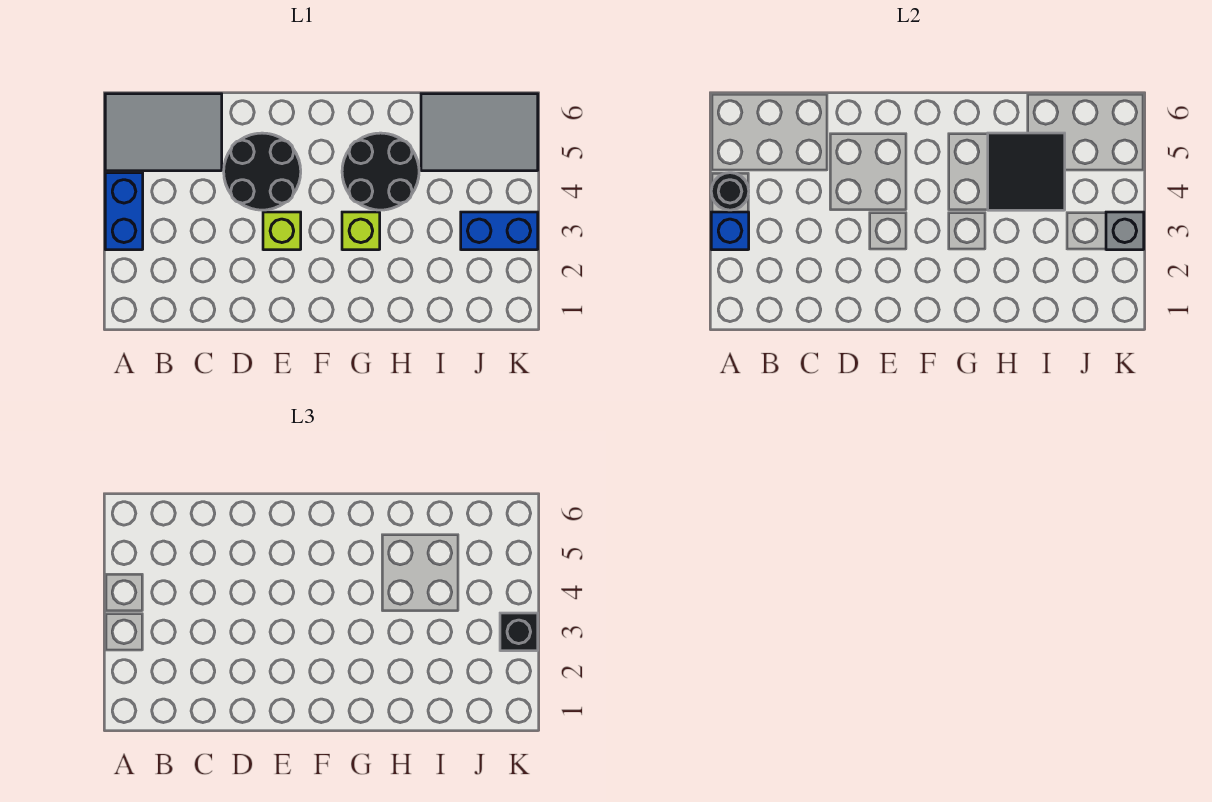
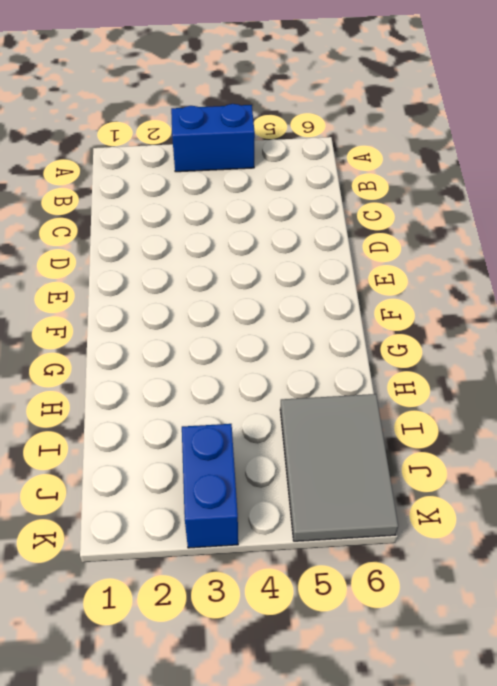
none -> grey tile A5:C6 level 1
none -> black round brick D4:E5 level 1
none -> lime brick E3 level 1

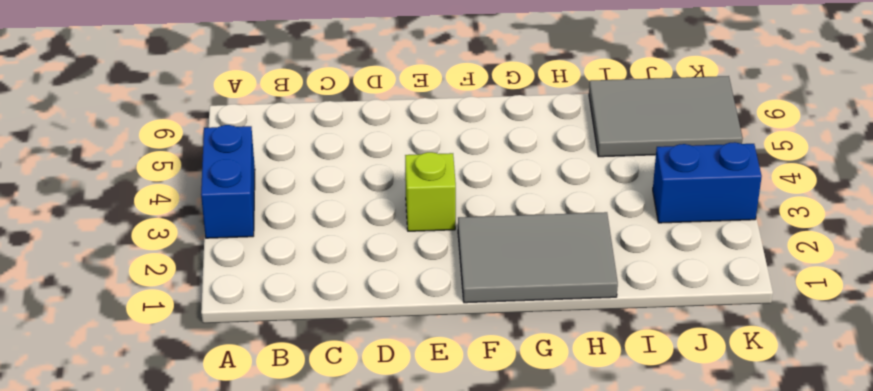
grey tile F1:H2 level 1 -> grey tile A5:C6 level 1
none -> black round brick D4:E5 level 1
none -> lime brick G3 level 1
none -> black round brick G4:H5 level 1

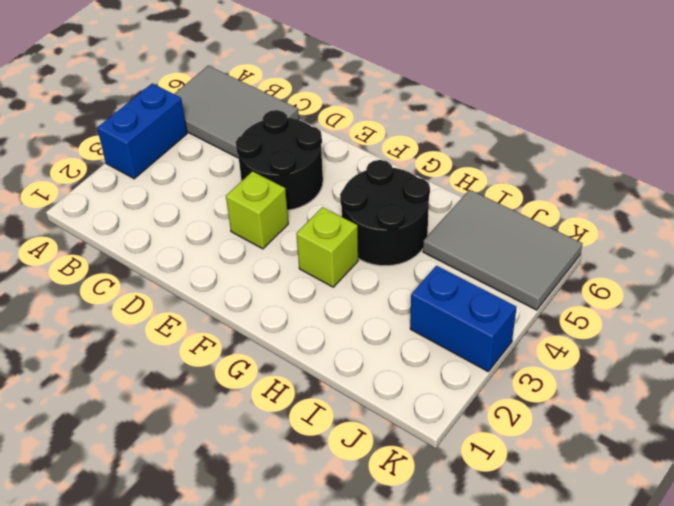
none -> blue brick A3 level 2
none -> black round brick A4 level 2
none -> black tile H4:I5 level 2

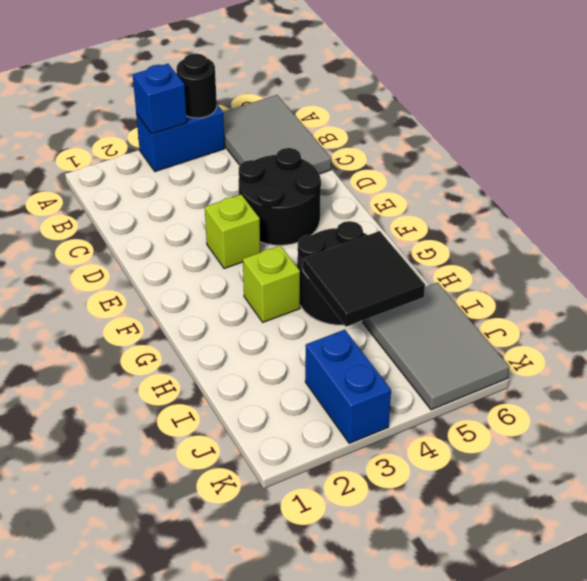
none -> grey brick K3 level 2
none -> black brick K3 level 3

